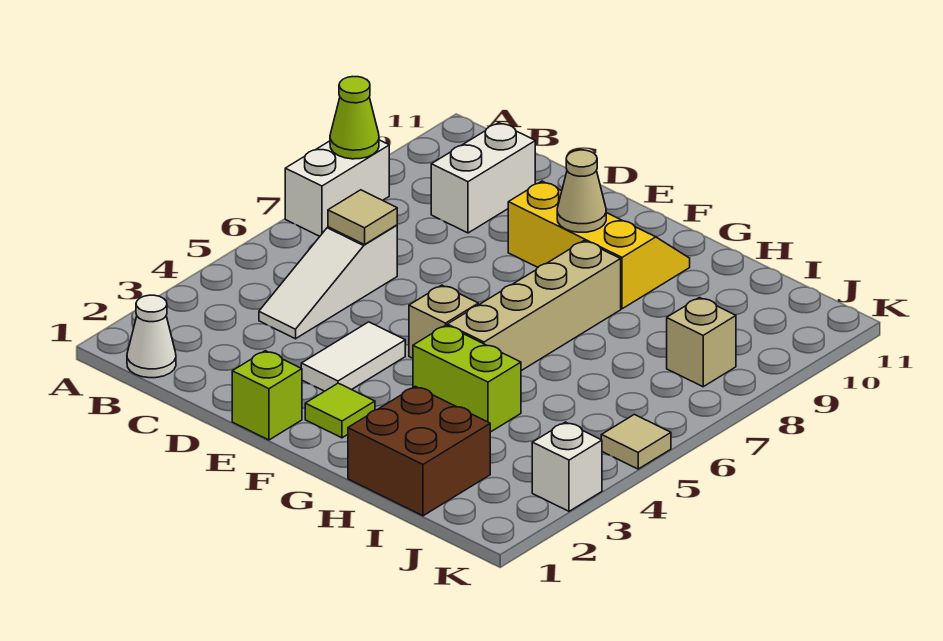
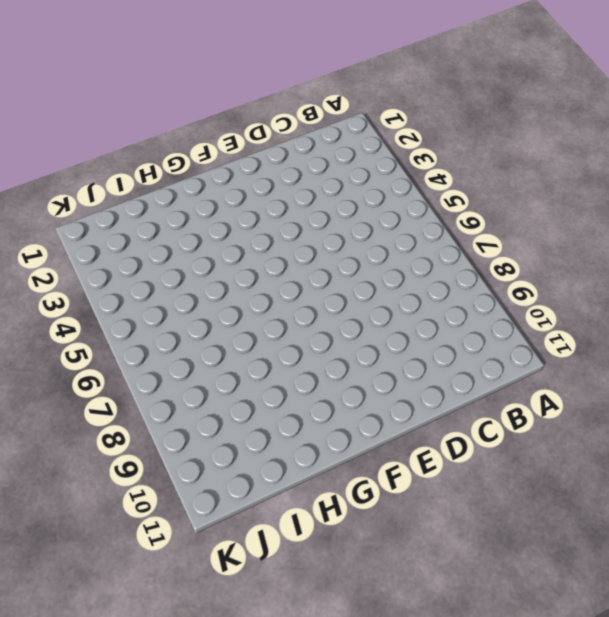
none -> white brick A7:A8 level 1
none -> white cone B1 level 1
none -> white slope C4:C6 level 1 top 6

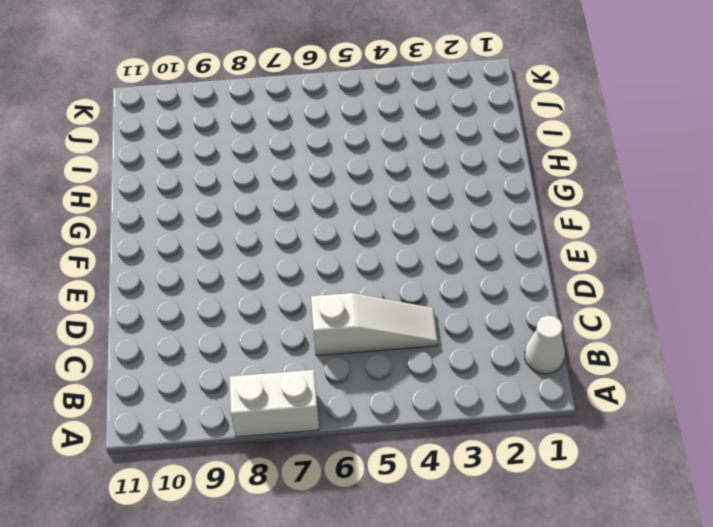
none -> white brick C9:C10 level 1
none -> lime brick E1 level 1
none -> white tile E3:E4 level 1

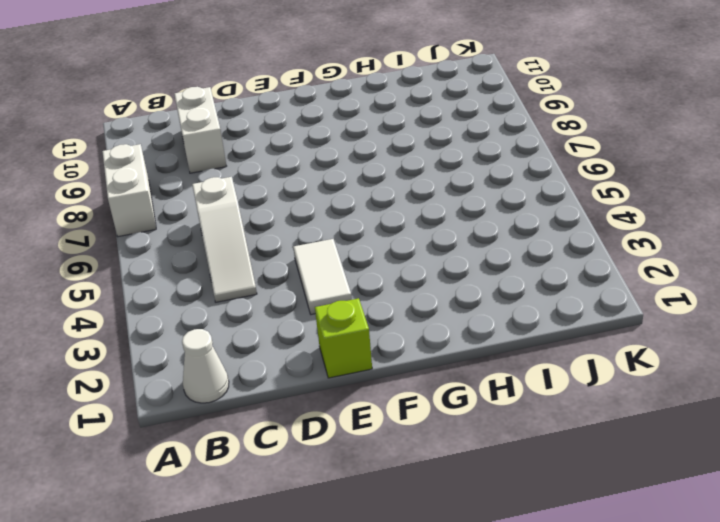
none -> yellow slope E9:G10 level 1 top 9
none -> lime tile F2 level 1
none -> tan brick F5 level 1

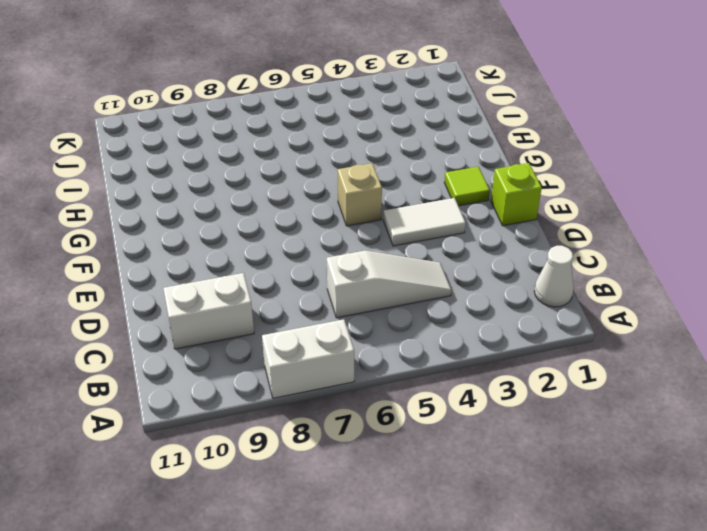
none -> yellow slope E9:G10 level 1 top 9
none -> lime brick G4:H4 level 1
none -> tan brick G5:G8 level 1

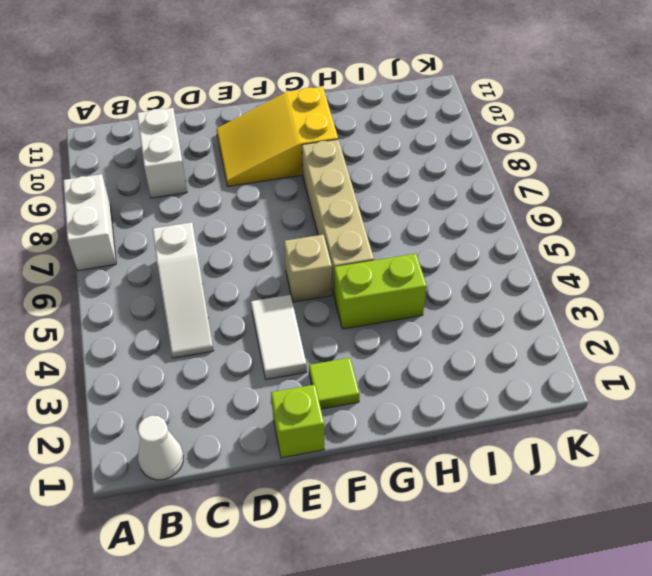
yellow slope E9:G10 level 1 top G -> yellow slope E9:G10 level 1 top 9
none -> brown brick H1:I2 level 1
none -> tan brick J8 level 1
none -> white brick K3 level 1

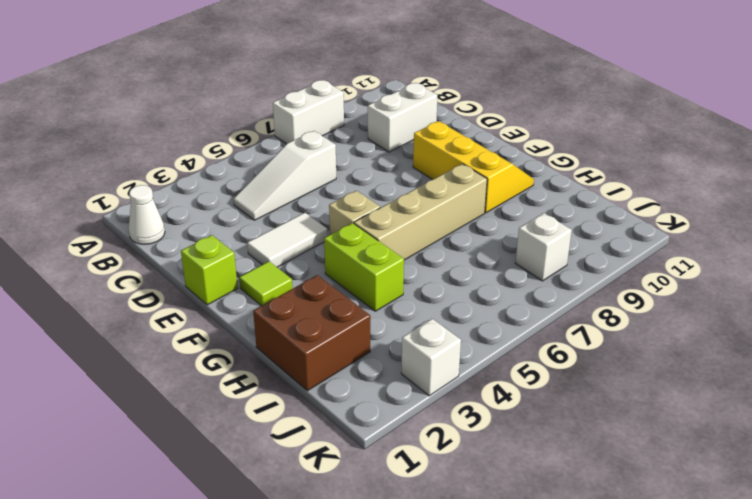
white brick J8 level 1 -> tan brick J8 level 1
none -> tan tile K5 level 1
none -> lime cone A8 level 2
none -> tan tile C6 level 2

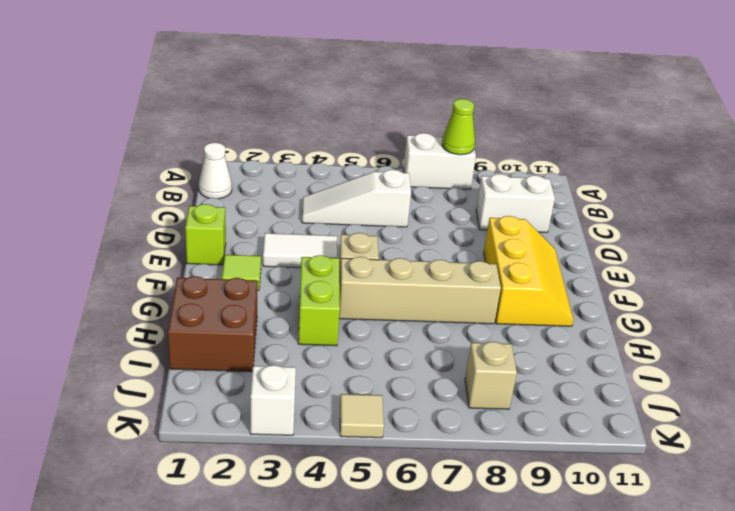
none -> tan tile C6 level 2
none -> tan cone F9 level 2

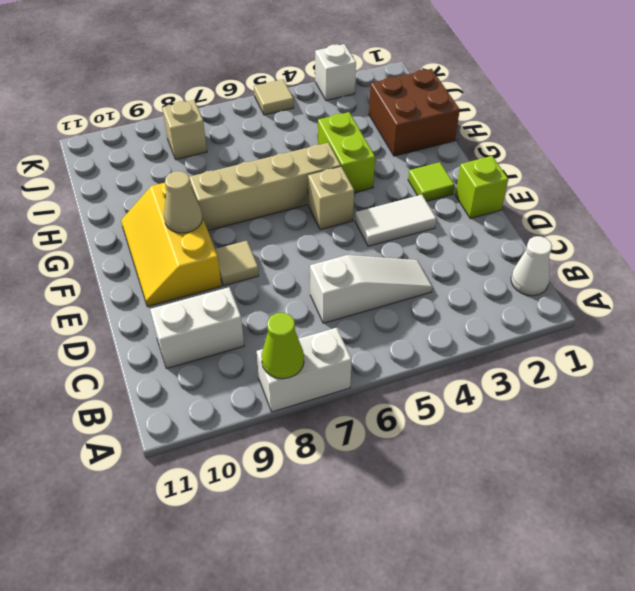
tan tile E8 level 1 -> tan tile C6 level 2

